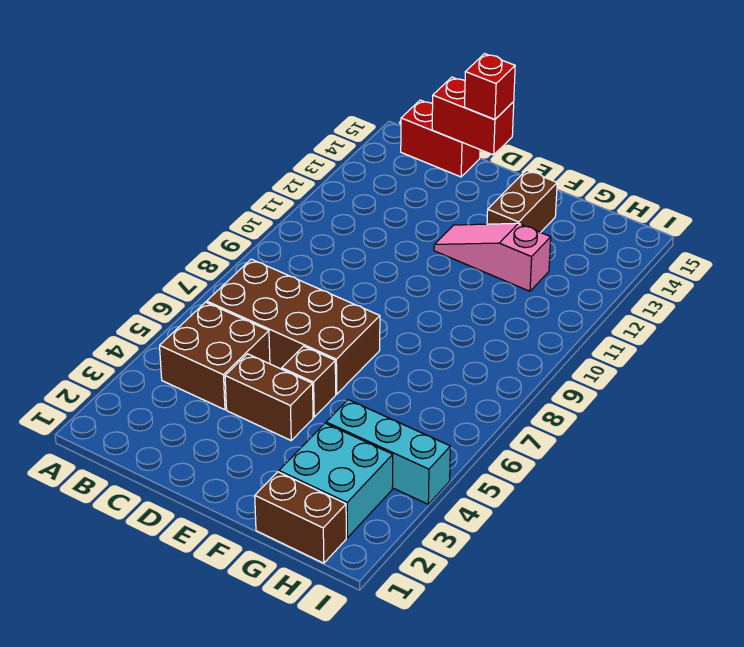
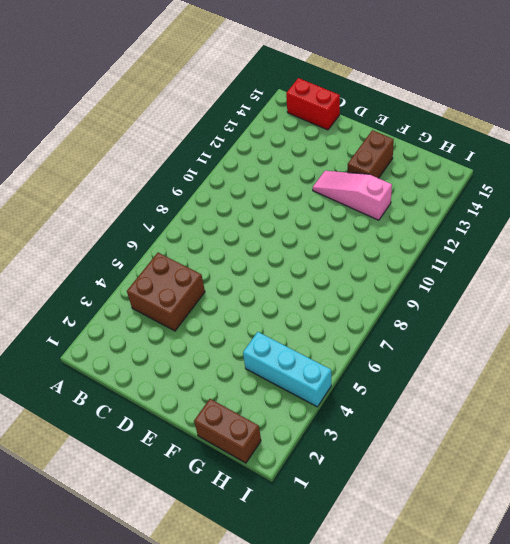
none -> brown brick B6:E7 level 1
none -> brown brick D4:E4 level 1
none -> brown brick E5 level 1

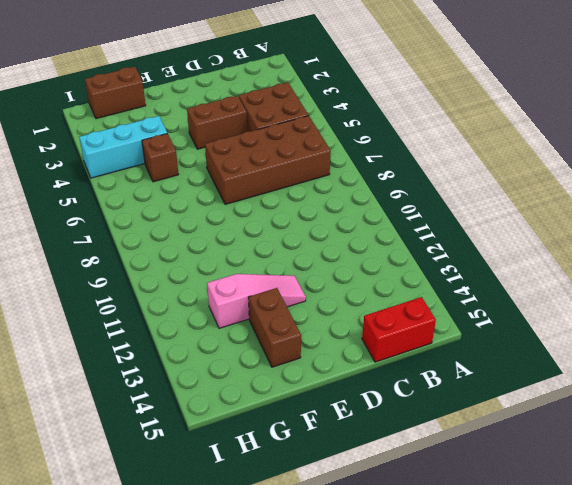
brown brick G5 level 1 -> brown brick E5 level 1
none -> cyan brick G2:H3 level 1
none -> red brick C15:D15 level 2
none -> red brick D15 level 3

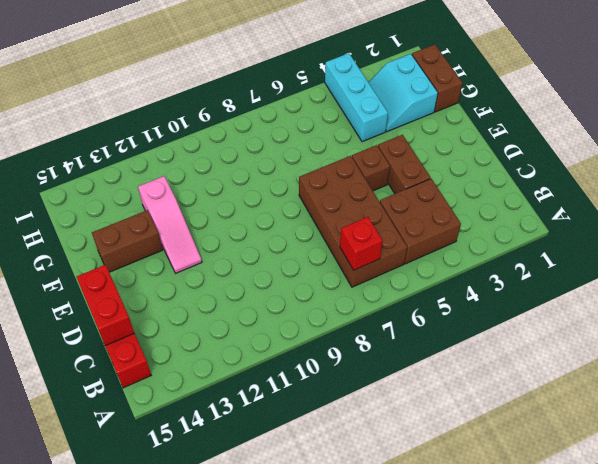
red brick B7 level 2 -> red brick D15 level 3
cyan slope G2:H3 level 1 top 2 -> cyan brick G2:H3 level 1

